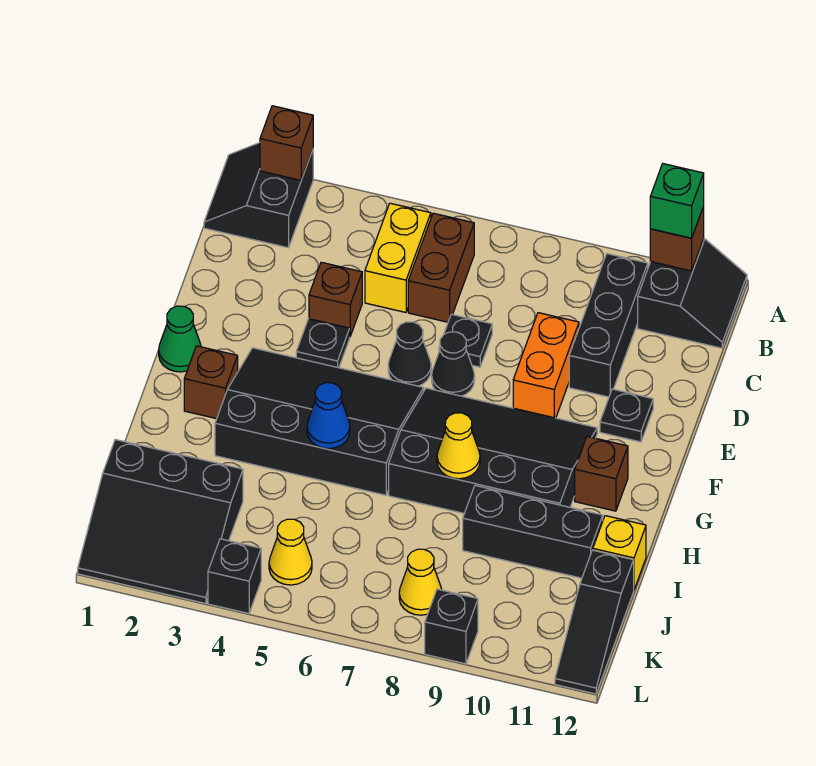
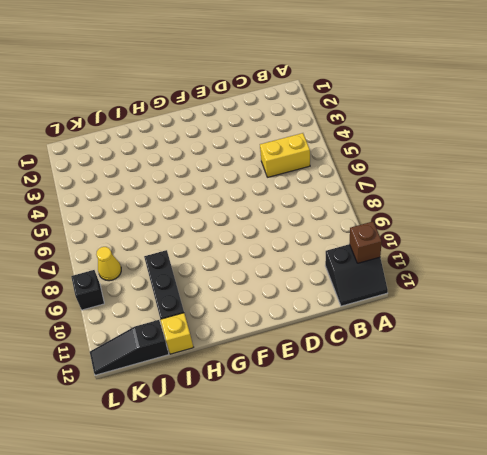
none -> black slope A1:B2 level 1 top 2
none -> brown brick B6:C6 level 1
none -> black brick B10:D10 level 1
none -> brown brick D4 level 1

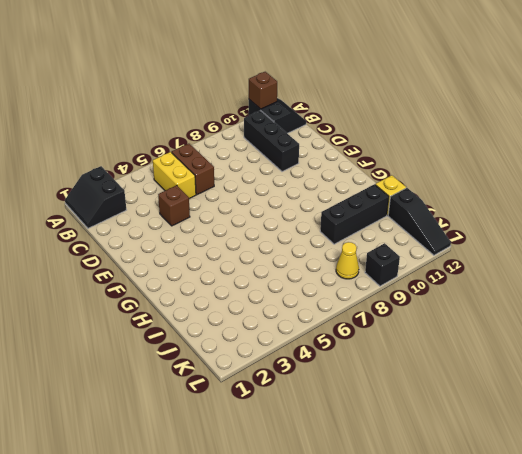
none -> black plate D7 level 1
none -> orange brick D9:E9 level 1
none -> black plate E4 level 1
none -> black cone E6 level 1

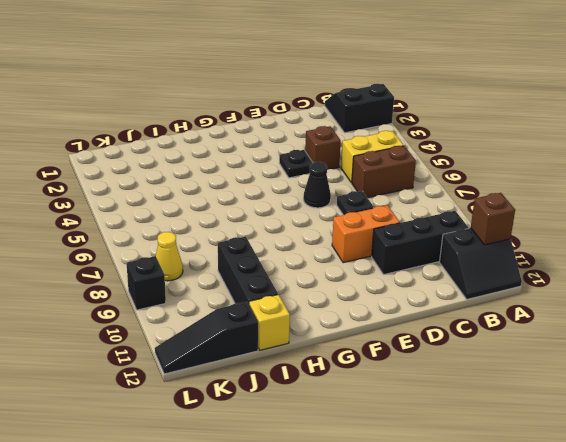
none -> black cone E7 level 1
none -> black plate E11 level 1
none -> green cone F1 level 1
none -> black slope F3:H6 level 1 top H

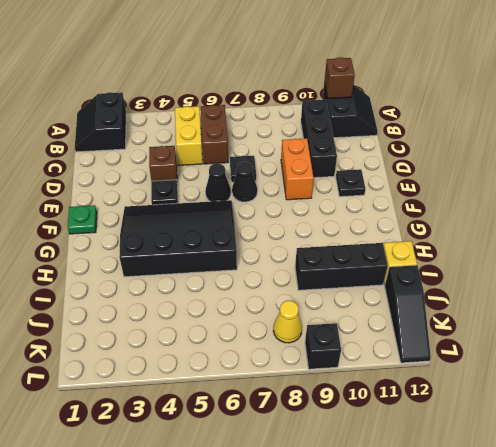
green plate F1 level 1 -> green cone F1 level 1
none -> black slope F7:H10 level 1 top H
none -> brown brick G2 level 1
none -> brown brick G11 level 1
none -> black slope J1:L3 level 1 top J

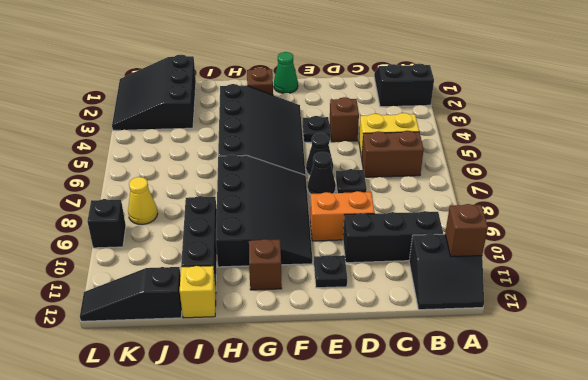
none -> yellow cone K5 level 1
none -> black brick L4 level 1
none -> brown brick A2 level 2
none -> blue cone H5 level 2

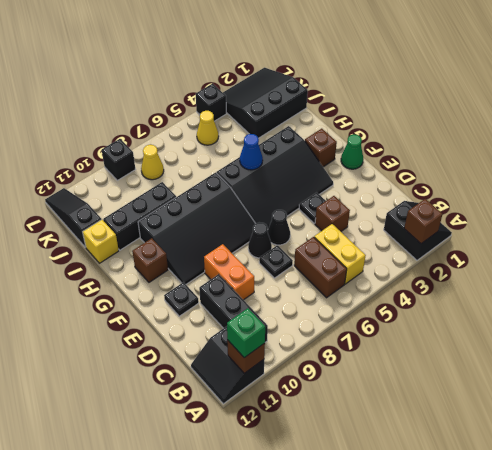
none -> yellow cone H8 level 2

